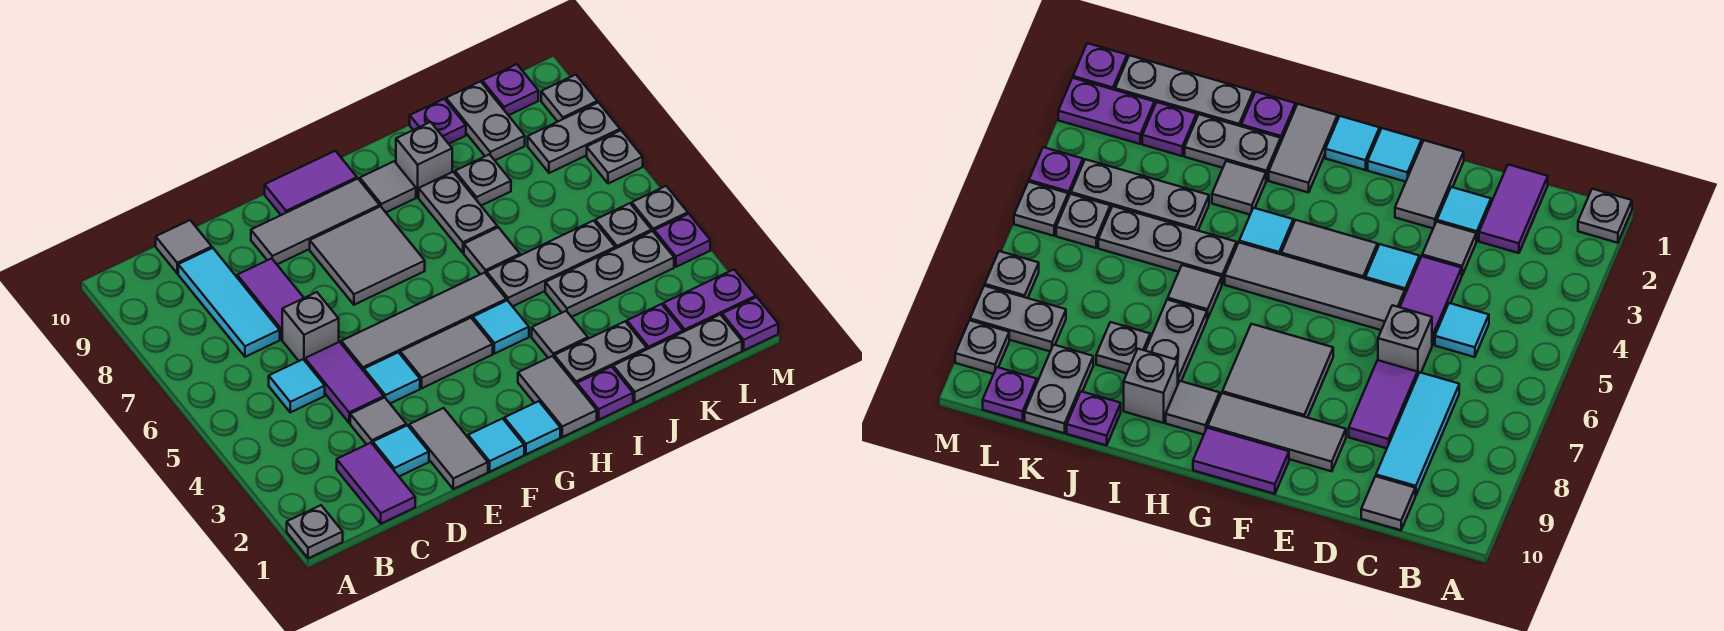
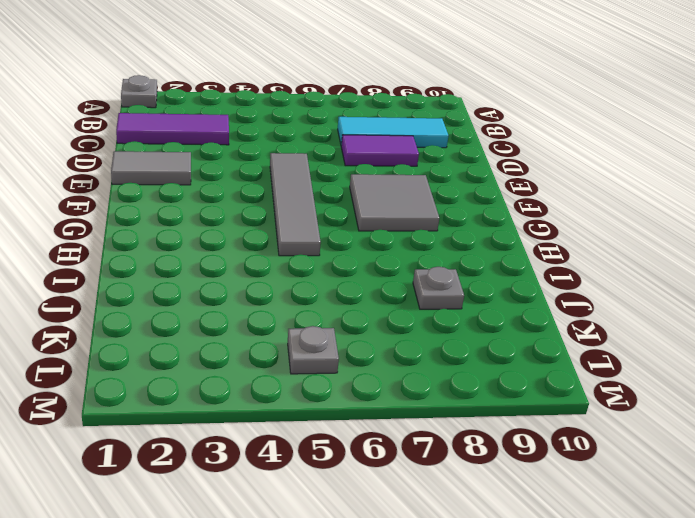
purple tile C1:C3 level 1 -> purple tile C1:C2 level 1
none -> cyan tile C5 level 1
none -> grey tile C10 level 1
none -> cyan tile D2 level 1
none -> grey tile D3 level 1

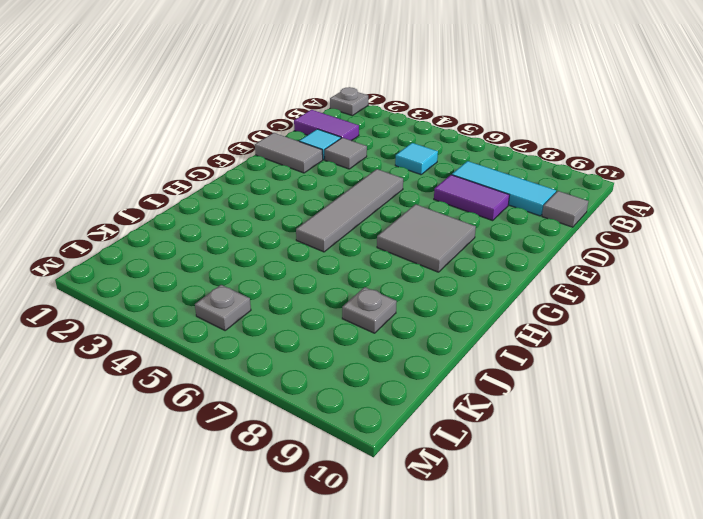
none -> purple tile D4:D5 level 1
none -> grey brick D6 level 1
none -> cyan tile E4 level 1
none -> grey tile E9:G9 level 1

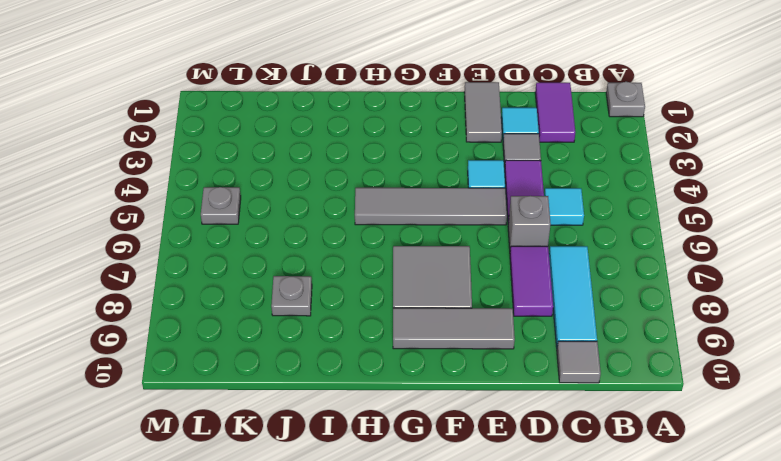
none -> cyan tile F1 level 1
none -> grey tile F4:G4 level 1
none -> purple tile F10:G10 level 1
none -> cyan tile G1 level 1

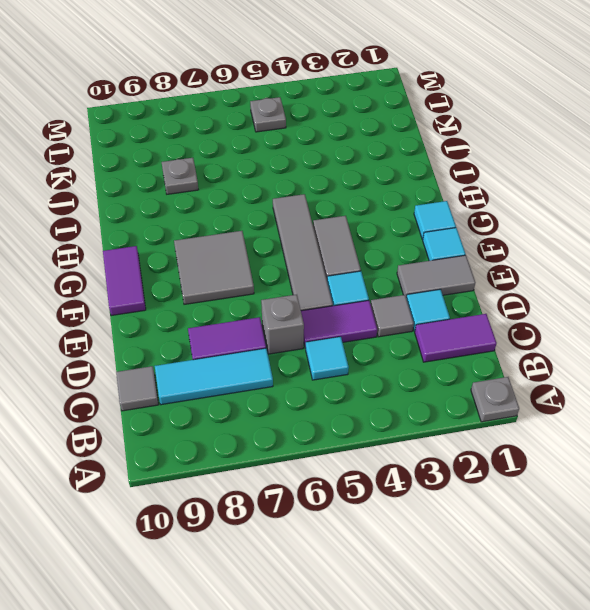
none -> grey tile E9:G9 level 1
none -> grey tile H1:H2 level 1
none -> cyan tile H4 level 1
none -> grey tile H9 level 1

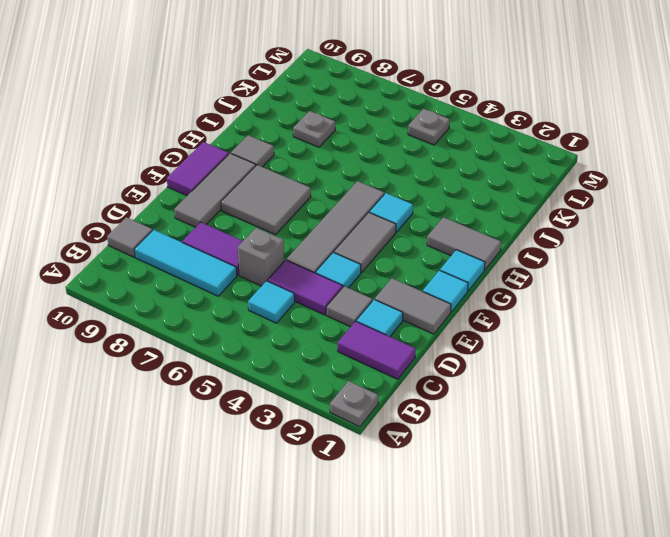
none -> purple plate I1 level 1
none -> grey plate I2:J2 level 1
none -> grey tile I3 level 1
none -> grey plate I5:K5 level 1

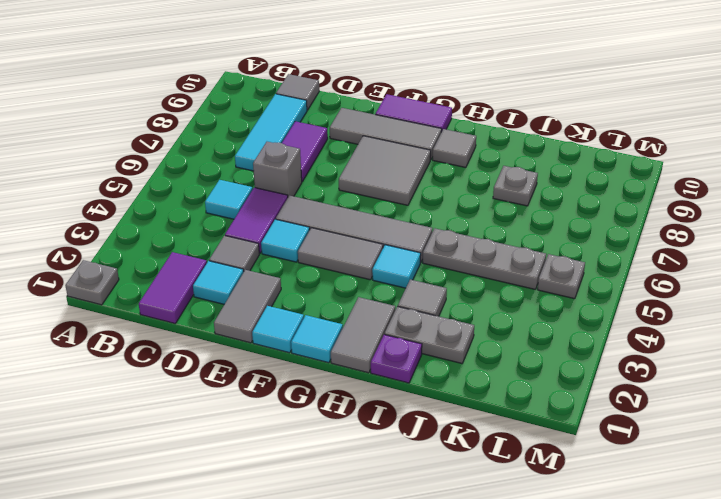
none -> grey tile I6 level 1
none -> grey plate I7:I8 level 1
none -> grey brick I9 level 1
none -> grey plate J1:L1 level 1

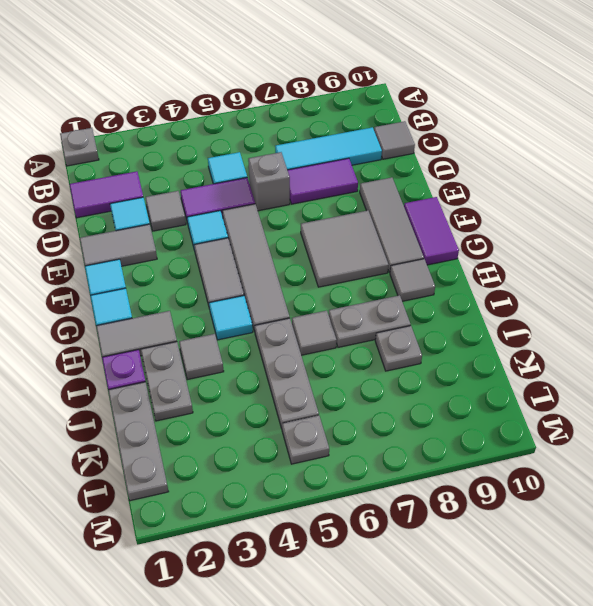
none -> grey brick I9 level 1
none -> grey plate J4:L4 level 1
none -> purple plate J10 level 1
none -> purple plate K2 level 1

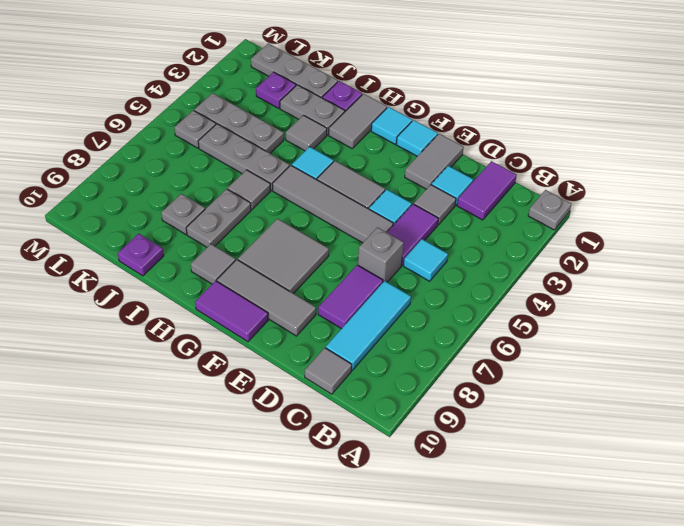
none -> grey brick I9 level 1
none -> grey plate K9:K10 level 1
none -> purple plate L2:M2 level 1
none -> grey plate L8:M8 level 1

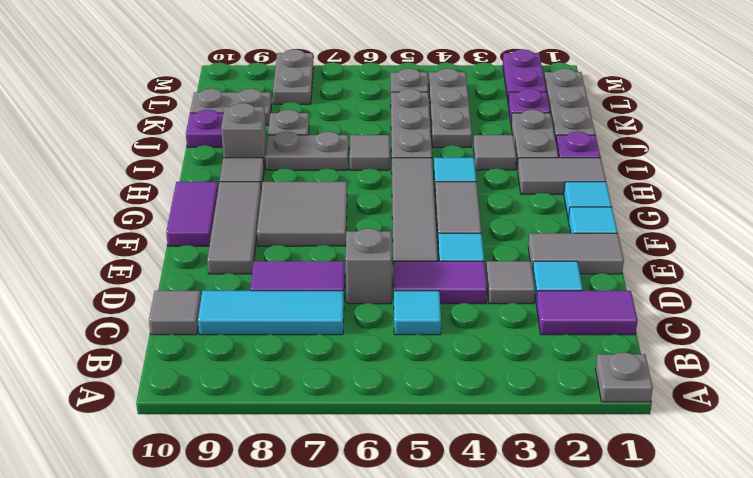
none -> purple plate L10 level 1
none -> purple plate M1 level 1
none -> purple plate M4 level 1
none -> grey plate M5 level 1

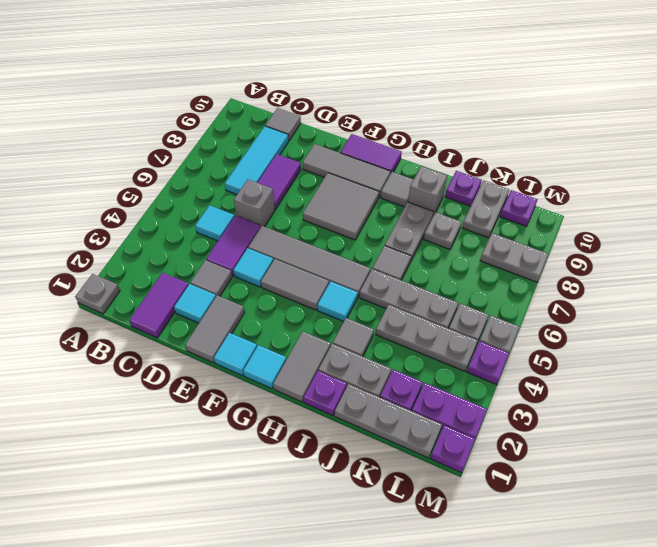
none -> grey plate M7 level 1
none -> grey plate M9 level 1

